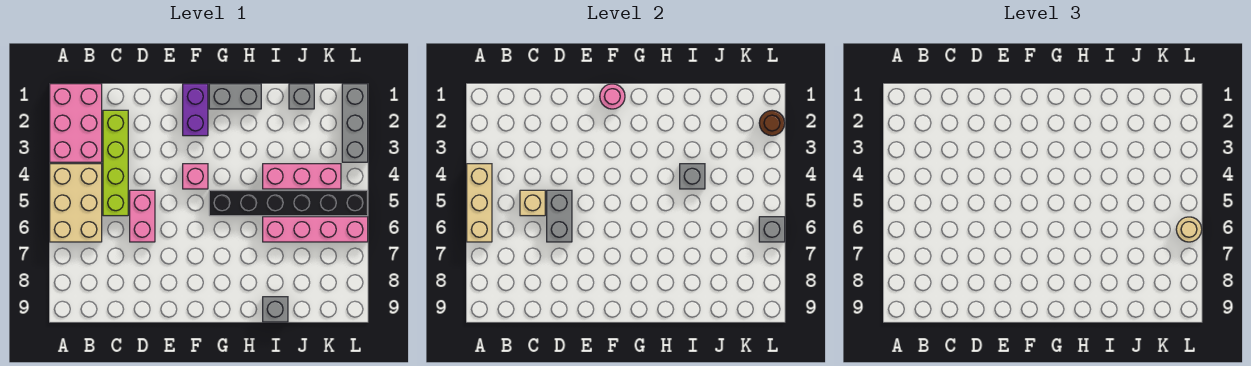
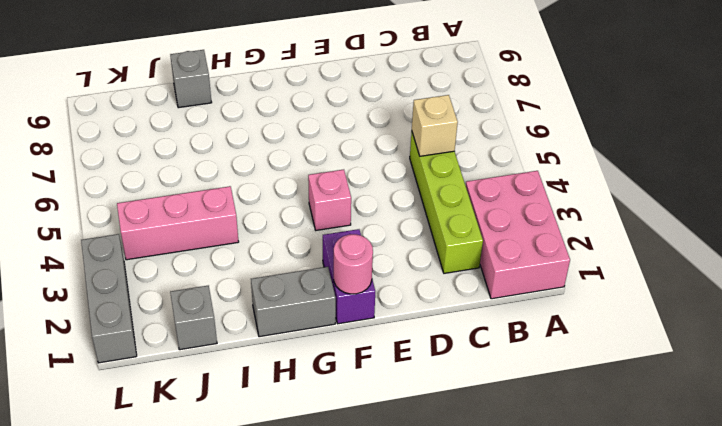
none -> tan brick A4:B6 level 1
none -> pink brick D5:D6 level 1
none -> black brick G5:L5 level 1

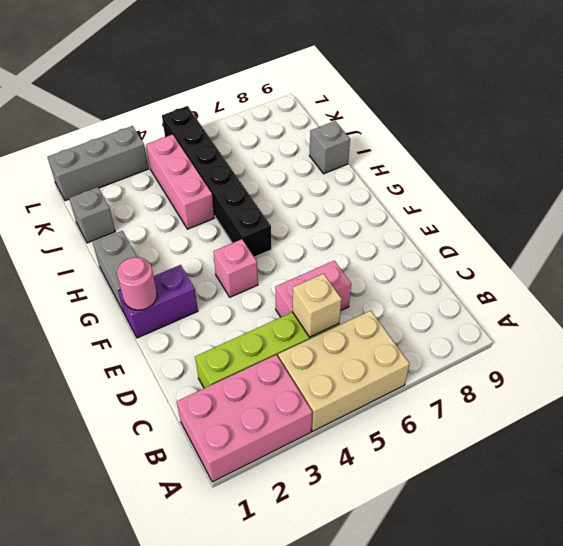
none -> pink brick I6:L6 level 1
none -> tan brick A4:A6 level 2
none -> grey brick D5:D6 level 2

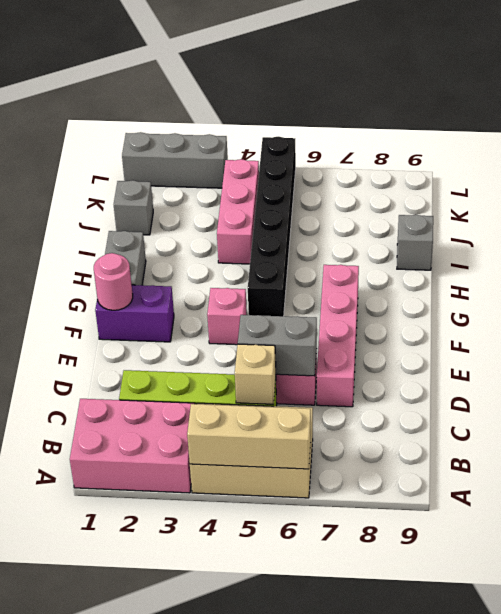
pink brick D7:G7 level 1 -> pink brick I6:L6 level 1
none -> grey brick I4 level 2
none -> brown round brick L2 level 2
none -> grey brick L6 level 2

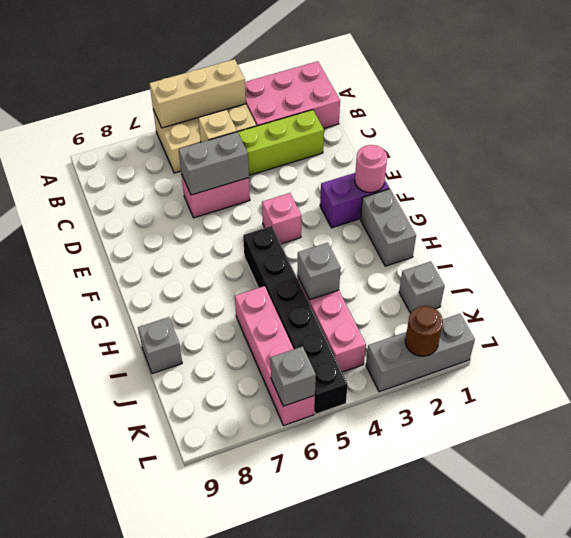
none -> tan round brick L6 level 3

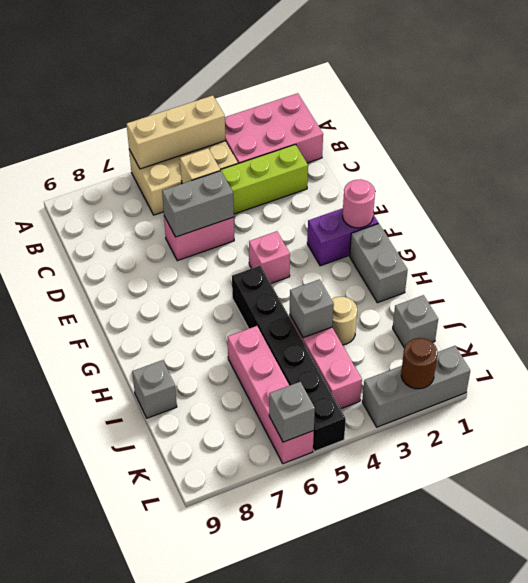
tan round brick I3 level 1 -> tan round brick L6 level 3

